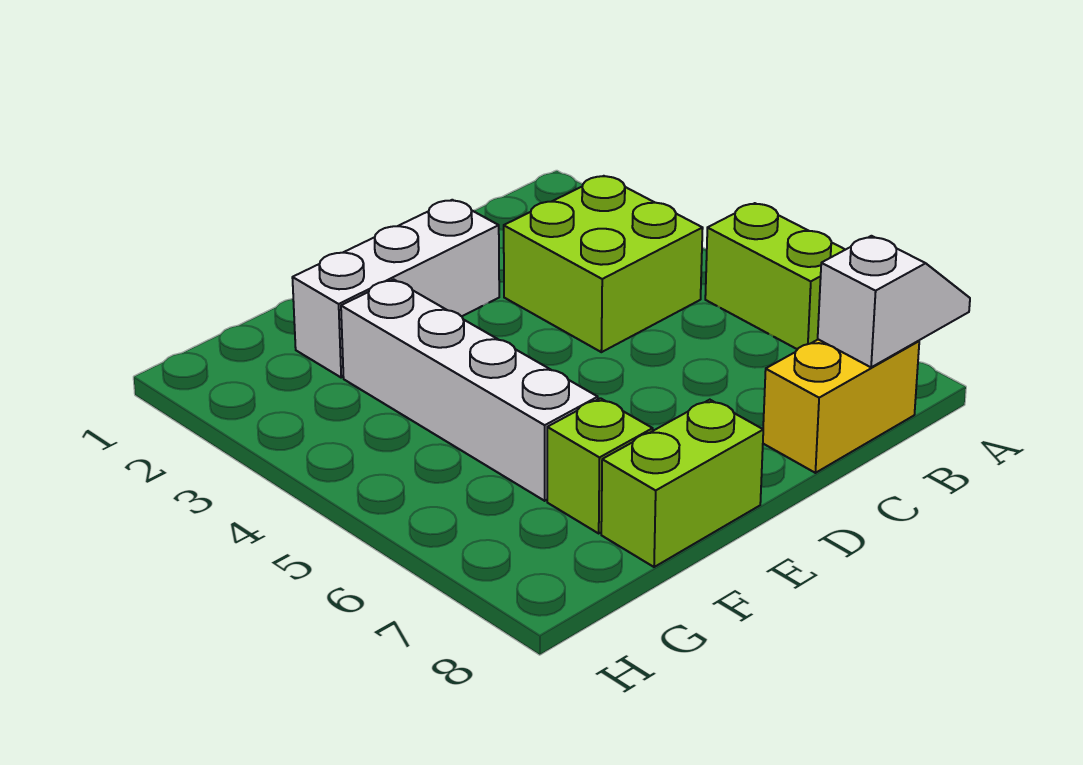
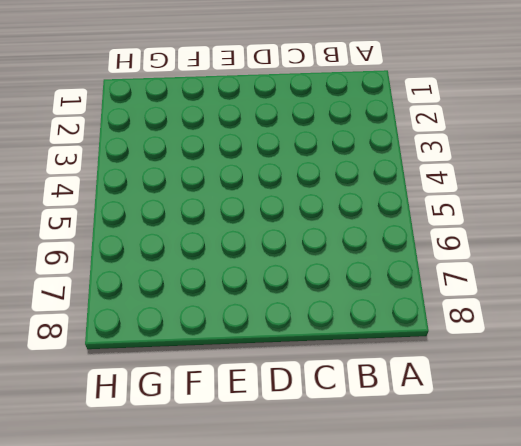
none -> lime brick A5:A6 level 1
none -> lime brick B3:C4 level 1

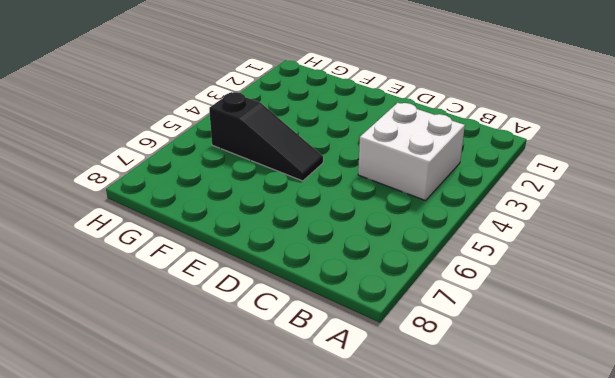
white brick B3:C4 level 1 -> lime brick B3:C4 level 1
black slope E5:G5 level 1 top G -> white brick F3:F6 level 1
none -> lime brick A5:A6 level 1
none -> yellow brick B8:C8 level 1

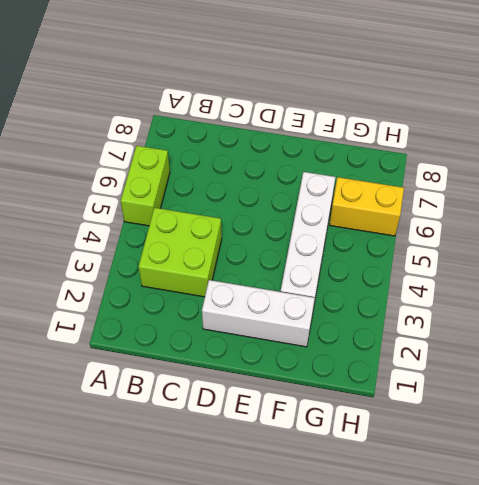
yellow brick G6:H6 level 1 -> yellow brick B8:C8 level 1
none -> lime brick E8:F8 level 1
none -> lime brick F7 level 1

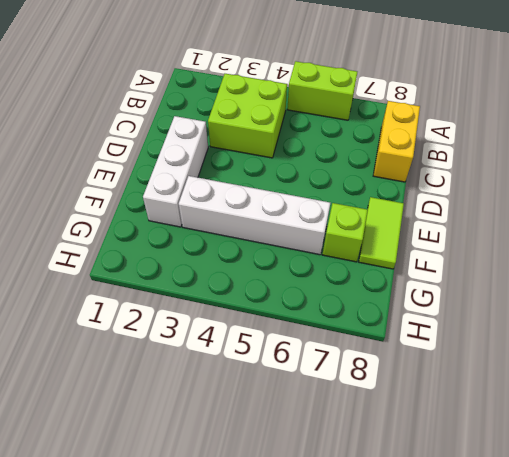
lime tile E8:F8 level 1 -> lime brick E8:F8 level 1
none -> white slope A8:B8 level 2 top B

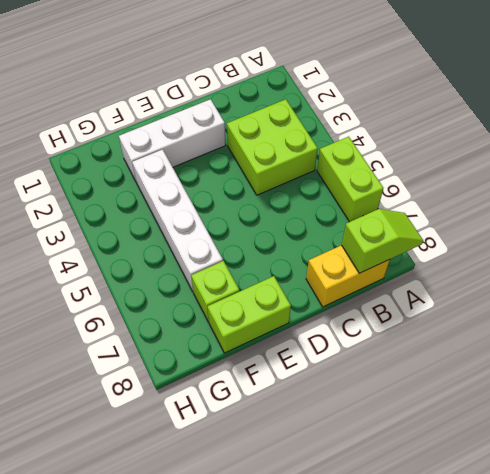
lime slope A8:B8 level 2 top B -> white slope A8:B8 level 2 top B

